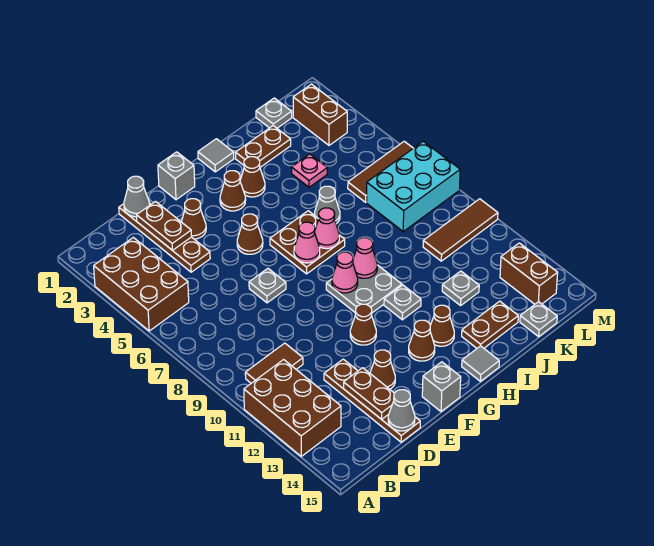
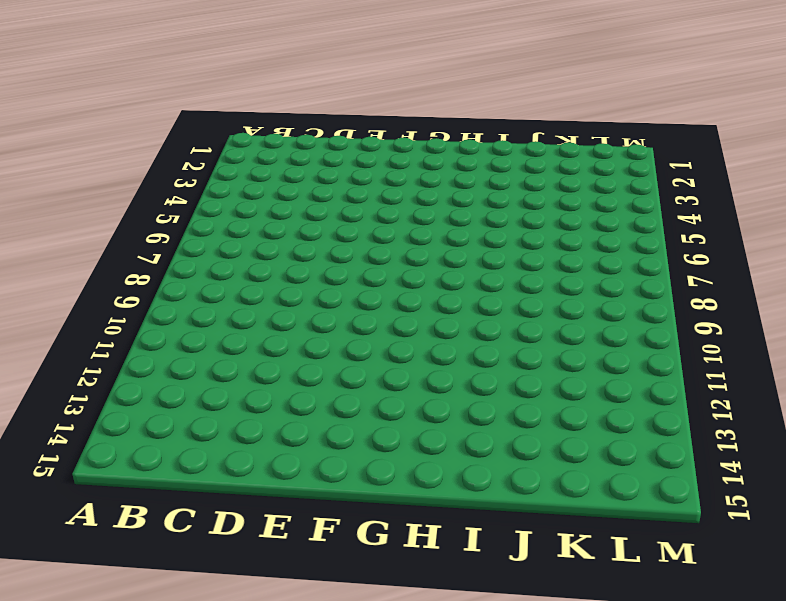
none -> brown brick A3:B5 level 1
none -> brown brick A11:B13 level 1
none -> brown tile B10:C10 level 1
none -> brown plate D1:D4 level 1

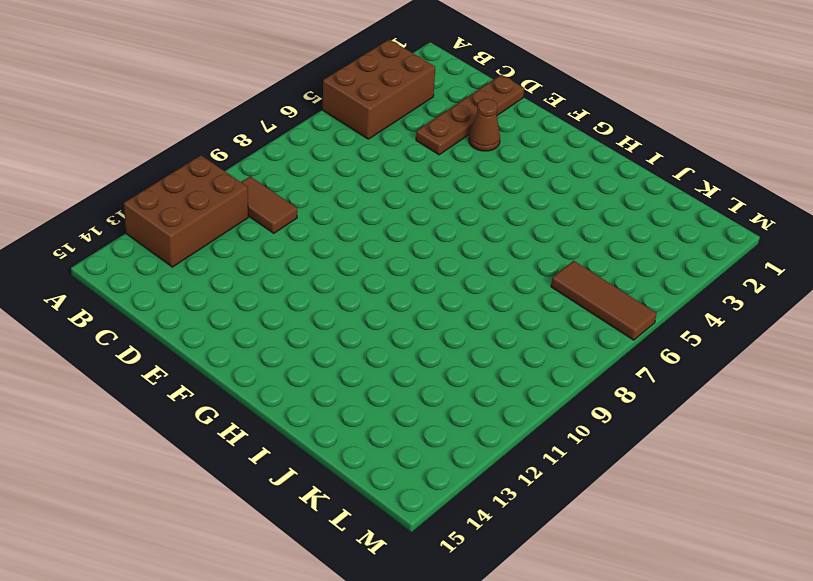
none -> brown plate D12:D15 level 1
none -> grey plate E7 level 1
none -> brown cone E13 level 1
none -> grey brick F1 level 1

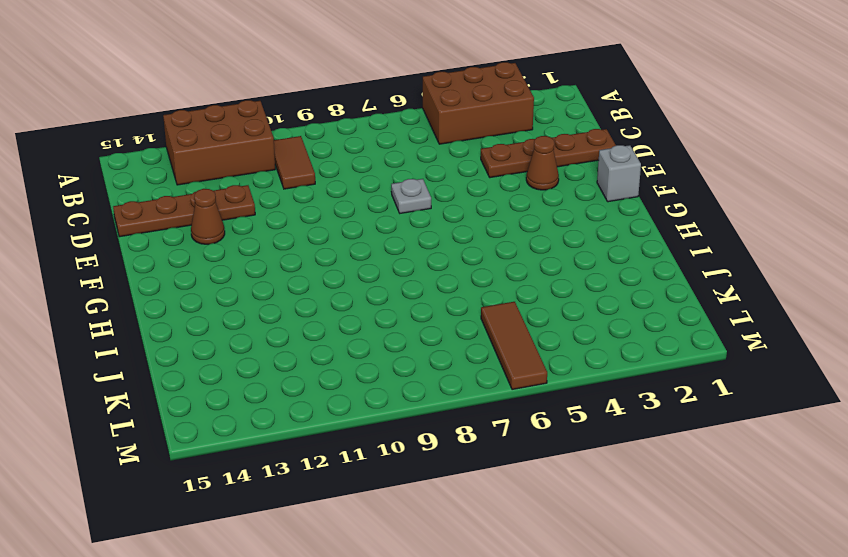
none -> brown cone F5 level 1
none -> brown cone F11 level 1
none -> grey brick F15 level 1
none -> brown cone G3 level 1

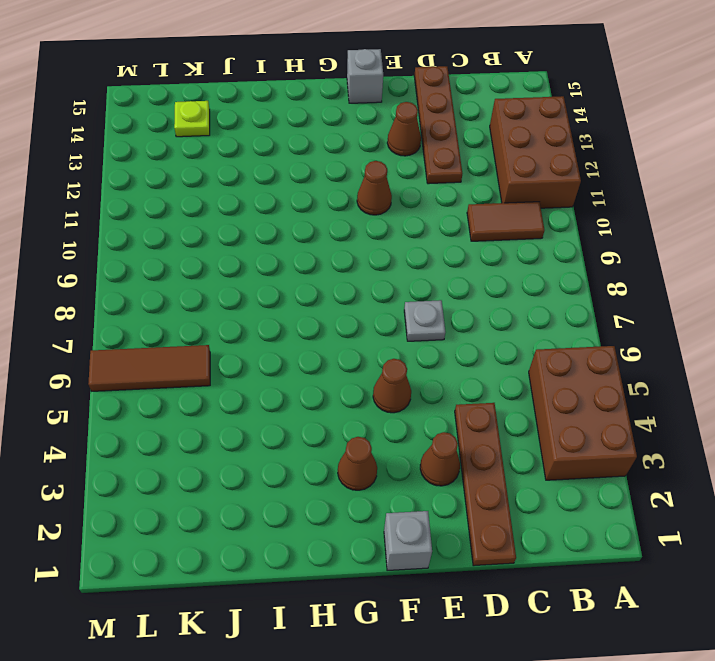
lime plate K14 level 1 -> none
none -> brown plate G6:H7 level 1
none -> grey plate G9:H10 level 1
none -> brown cone G13 level 1
none -> grey tile H1 level 1

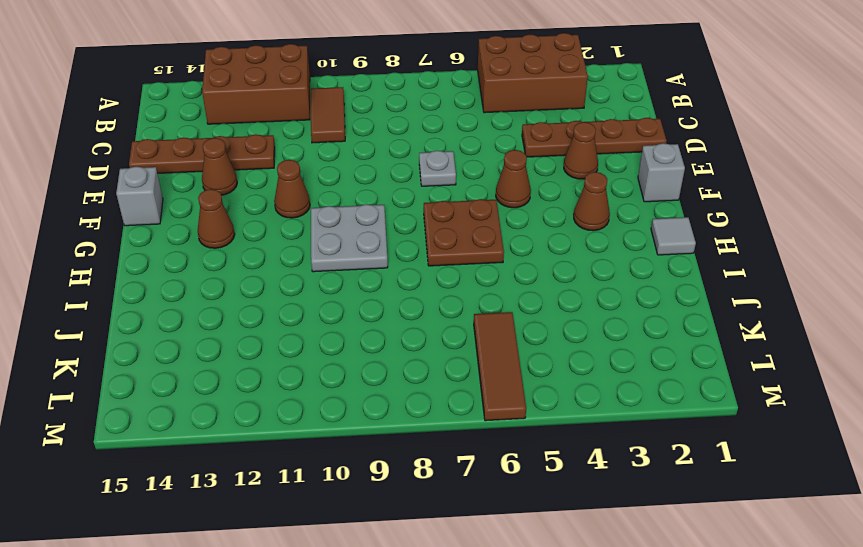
none -> brown cone H3 level 1
none -> grey plate H11 level 1
none -> brown cone H13 level 1
none -> grey tile H15 level 1

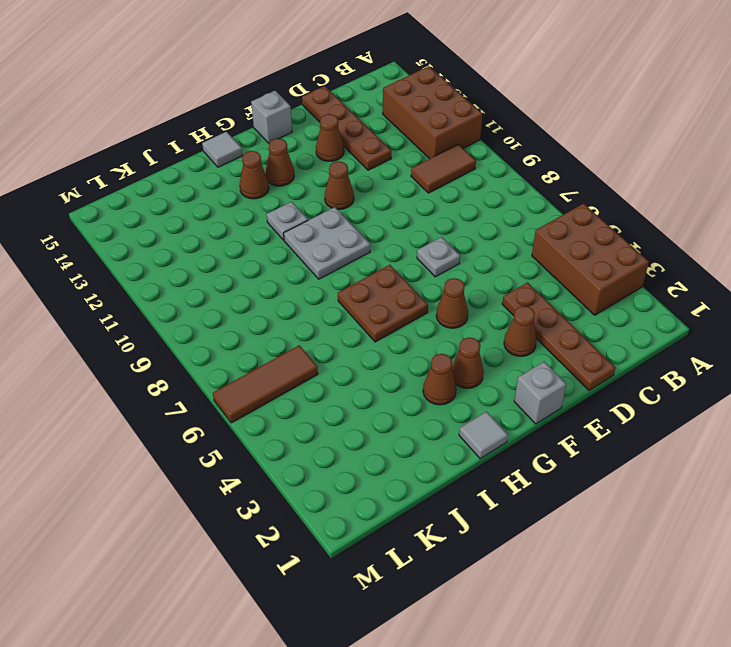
none -> brown plate I2:J2 level 1
none -> grey cone I6 level 1
none -> brown plate I14:J14 level 1
none -> pink plate J4 level 1

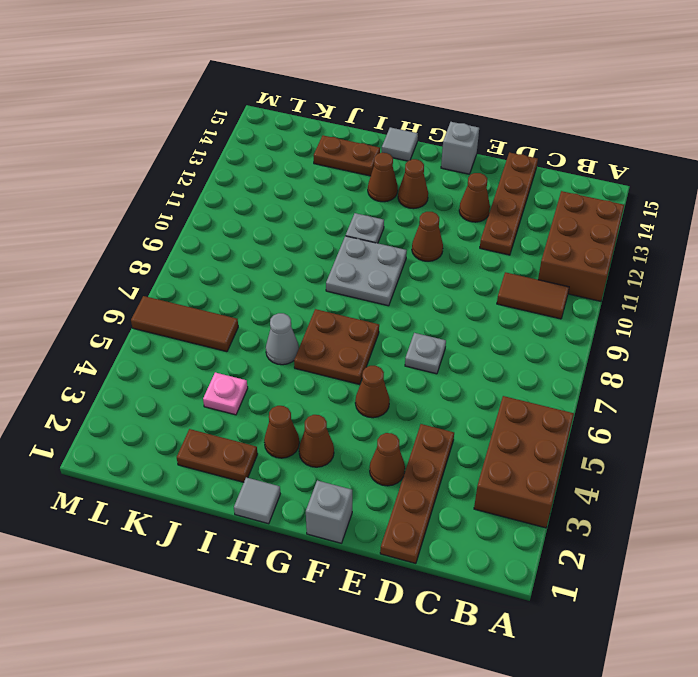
none -> grey plate J12 level 1
none -> grey plate K1 level 1
none -> cyan brick K7:M8 level 1
none -> brown tile K10:M10 level 1

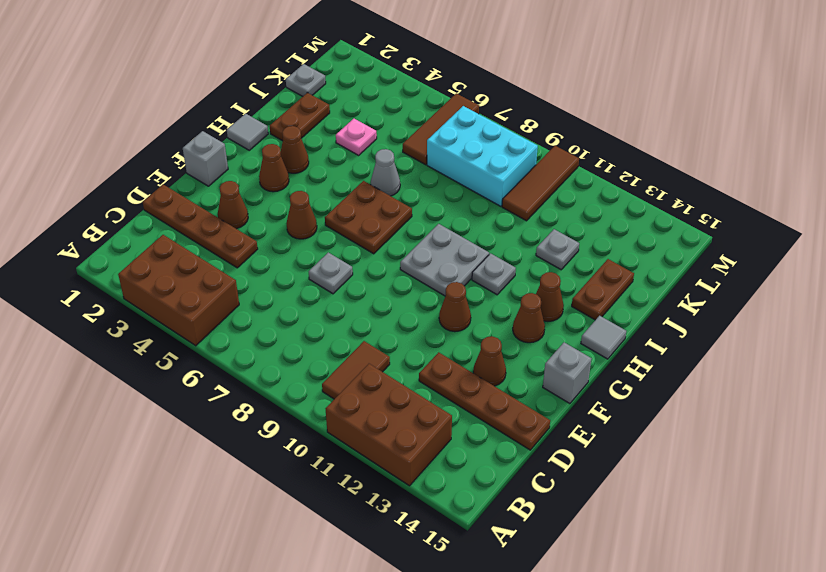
cyan brick K7:L9 level 1 -> cyan brick K7:M8 level 1
none -> grey plate K15 level 1
none -> brown brick L2:L3 level 1
none -> brown brick L13:L14 level 1
none -> grey cone D1 level 2

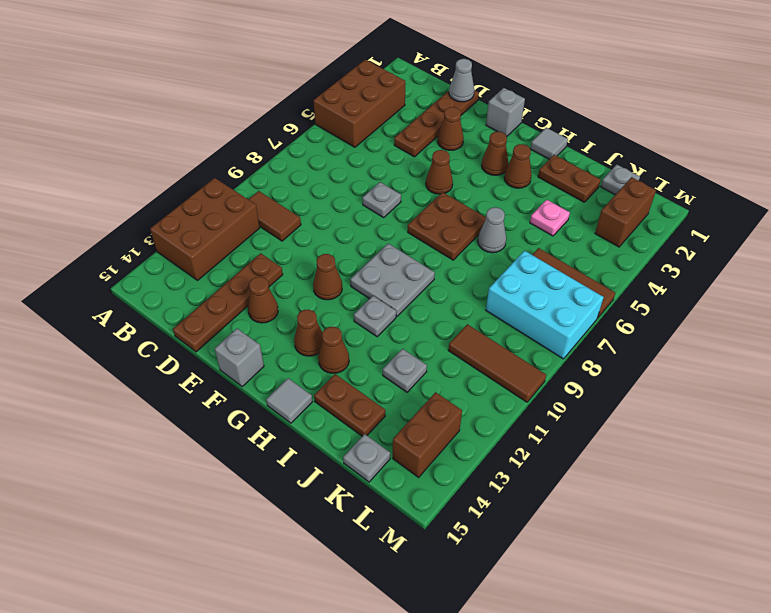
none -> brown plate D2:D3 level 2
none -> brown plate D13:D14 level 2
none -> grey cone D15 level 2
none -> pink cone G7 level 2

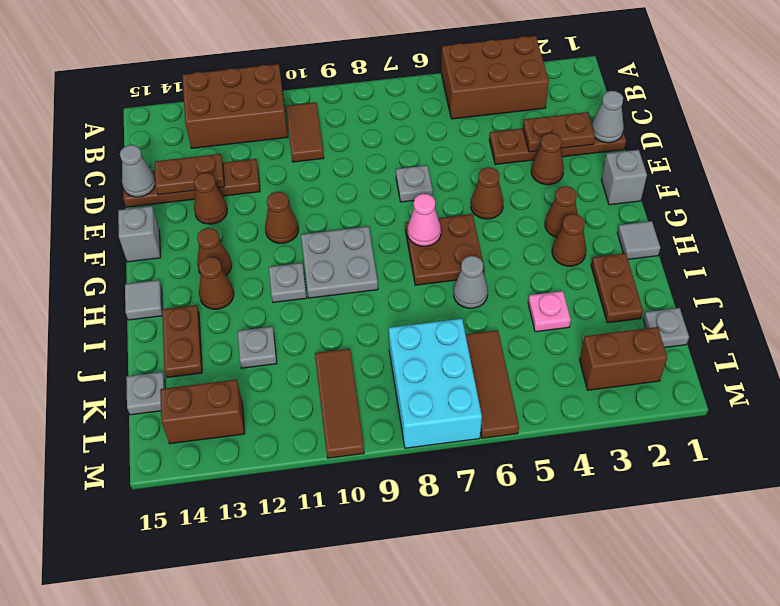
none -> pink cone G9 level 2
none -> pink cone H7 level 2
none -> pink cone H9 level 2

